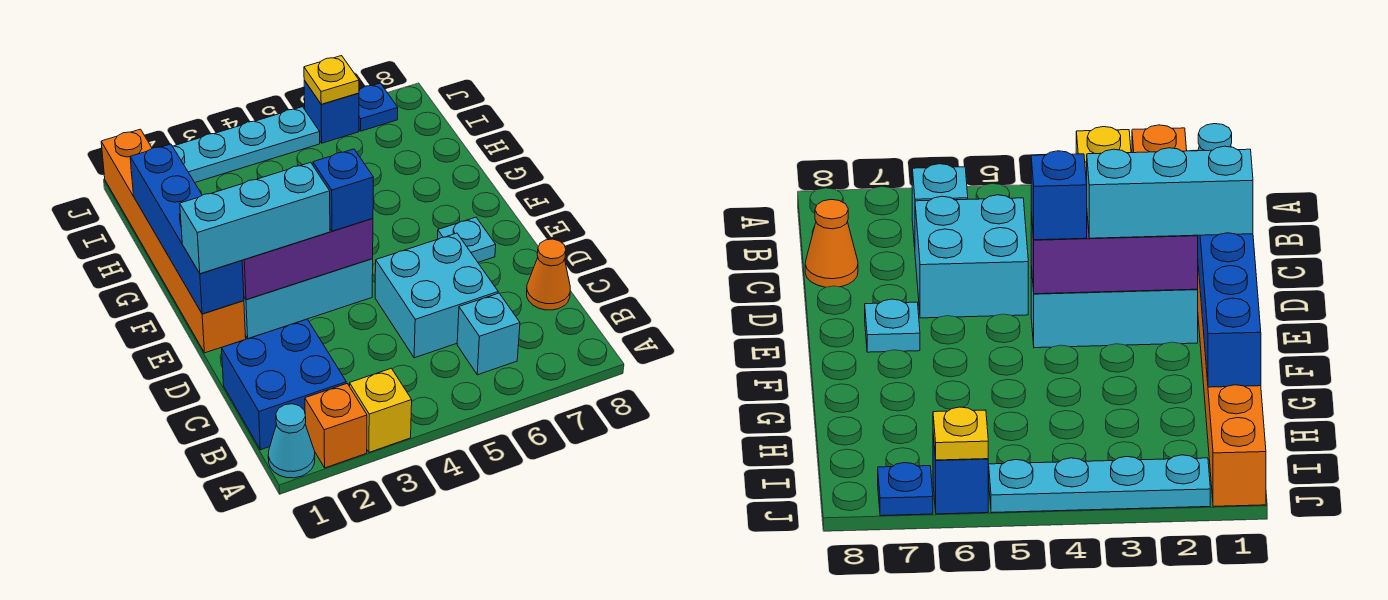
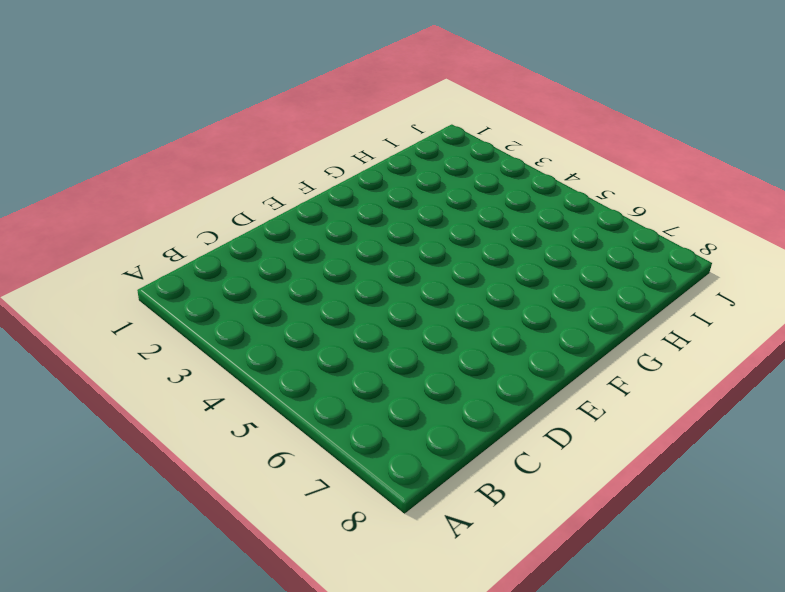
none -> cyan cone A1 level 1
none -> orange brick A2 level 1
none -> yellow brick A3 level 1

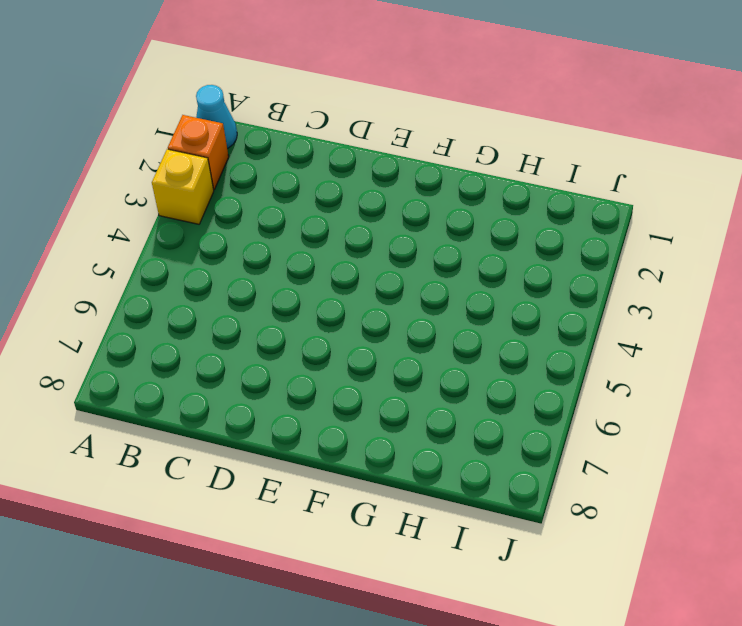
none -> blue brick B1:C2 level 1
none -> cyan brick B6 level 1
none -> cyan brick C5:D6 level 1

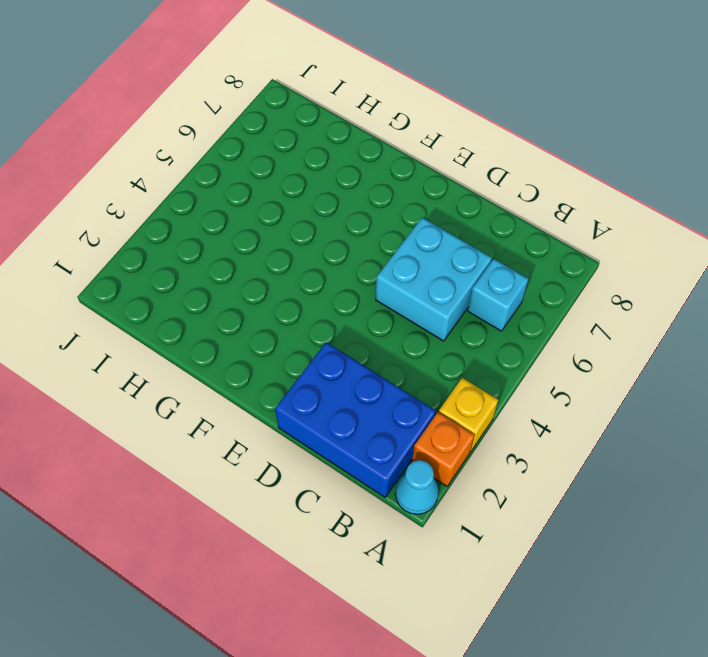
blue brick B1:D2 level 1 -> blue brick B1:C2 level 1
none -> orange cone C8 level 1
none -> orange brick E1:J1 level 1
none -> cyan brick E2:E4 level 1

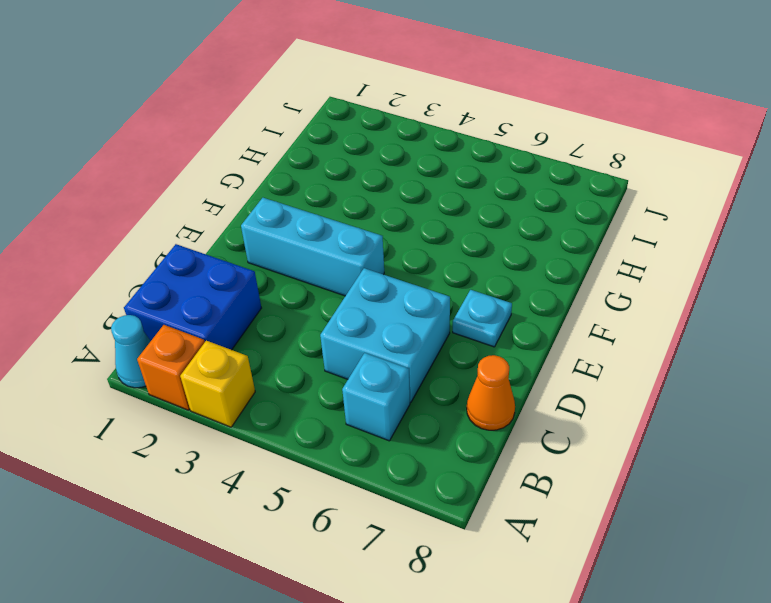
none -> orange brick E1:J1 level 1
none -> cyan plate J2:J5 level 1
none -> blue brick J6 level 1

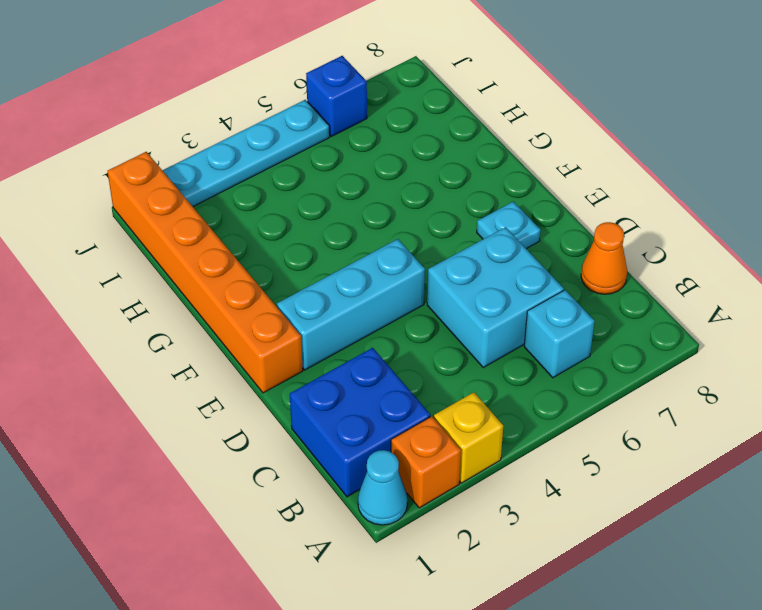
none -> blue plate J7 level 1
none -> blue brick E1:H1 level 2
none -> purple brick E2:E4 level 2

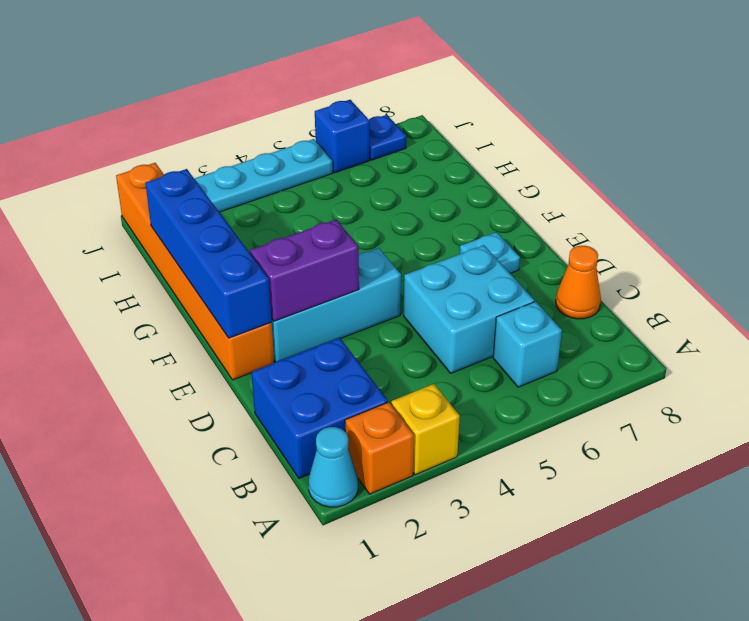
purple brick E2:E3 level 2 -> purple brick E2:E4 level 2
none -> yellow plate J6 level 2
none -> cyan brick E1:E3 level 3
none -> blue brick E4 level 3

